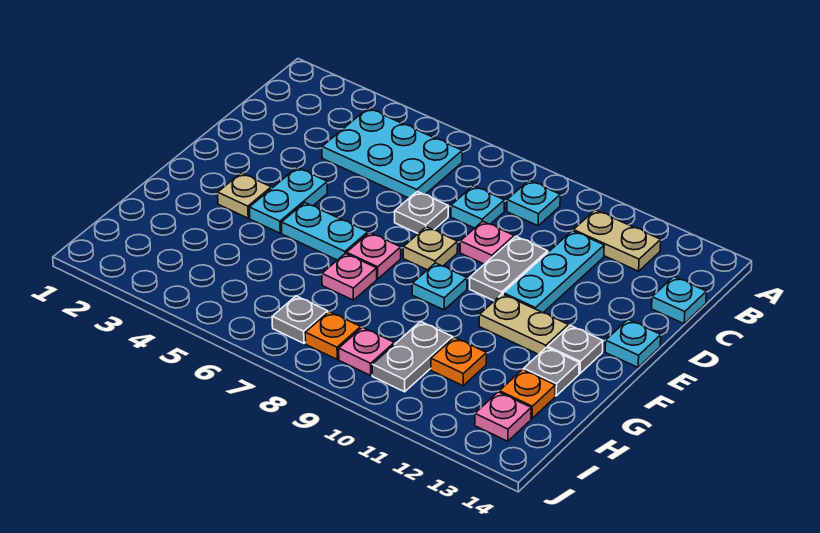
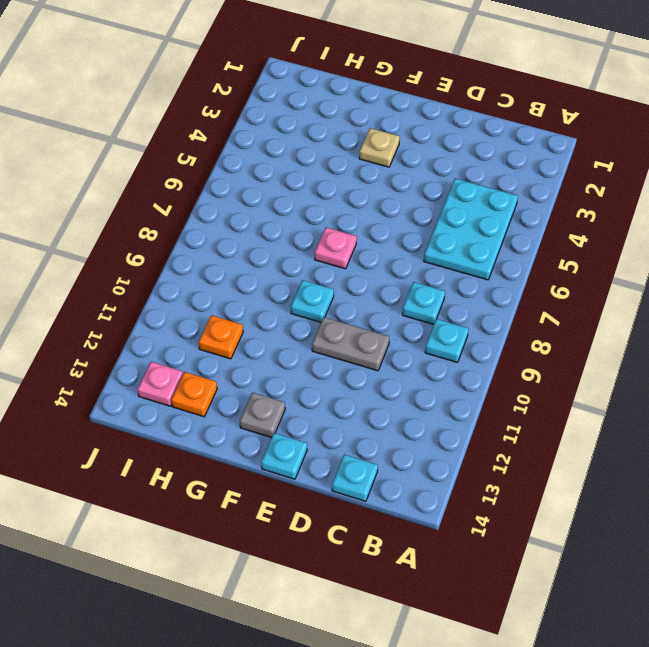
none -> tan plate B11:B12 level 1
none -> cyan plate C11:E11 level 1
none -> grey plate D7 level 1

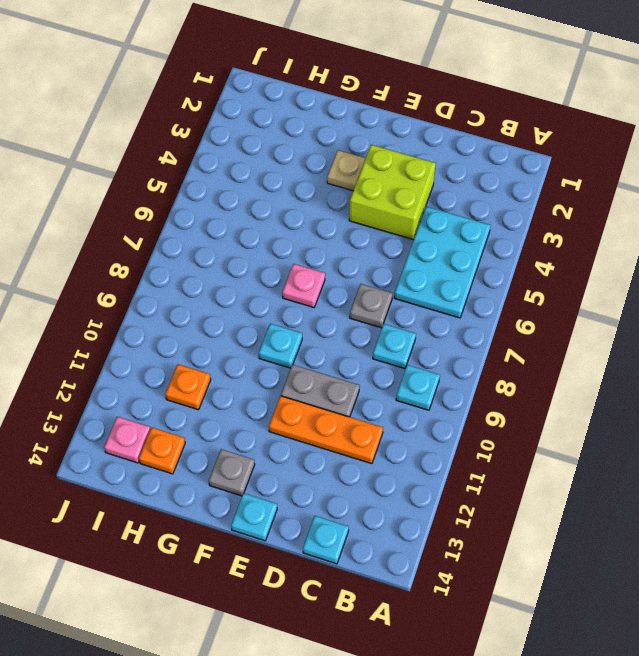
orange plate C11:E11 level 1 -> cyan plate C11:E11 level 1
lime brick D3:E4 level 1 -> cyan plate E4:F4 level 1
none -> tan plate B11:B12 level 1
none -> pink plate D9 level 1
none -> tan plate E8 level 1

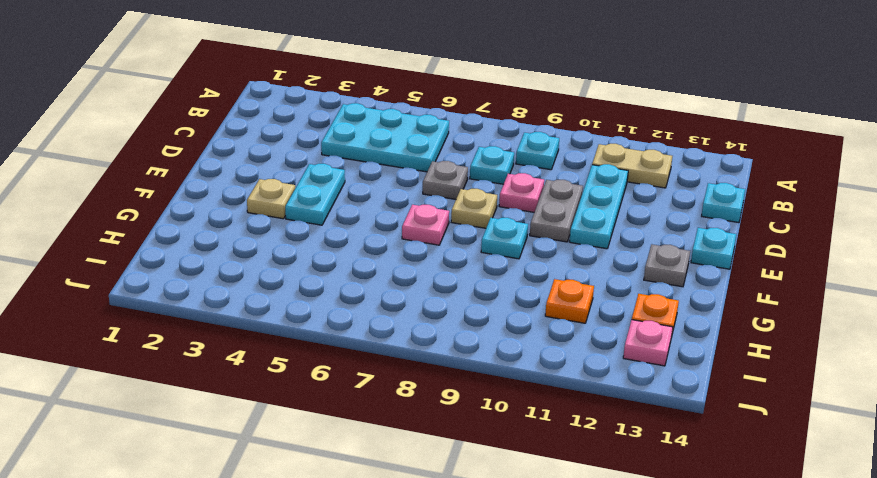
none -> cyan plate F5:F6 level 1
none -> tan plate F11:F12 level 1
none -> pink plate G7 level 1

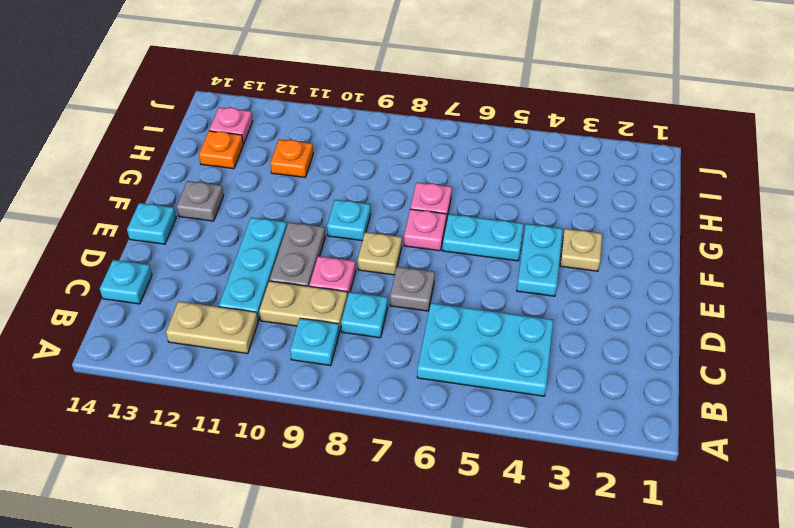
tan plate C9:C10 level 1 -> tan plate F11:F12 level 1
none -> grey plate G13 level 1
none -> grey plate H10:I10 level 1
none -> grey plate I7 level 1

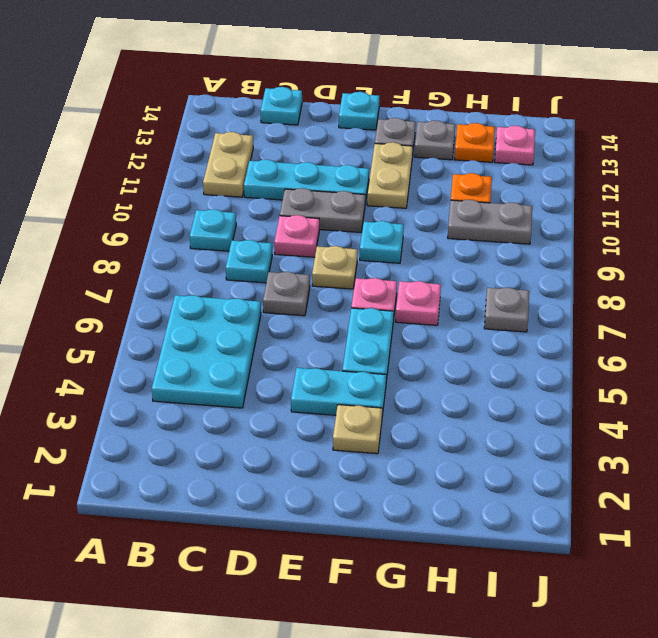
none -> orange plate I8 level 1
none -> pink plate I9 level 1

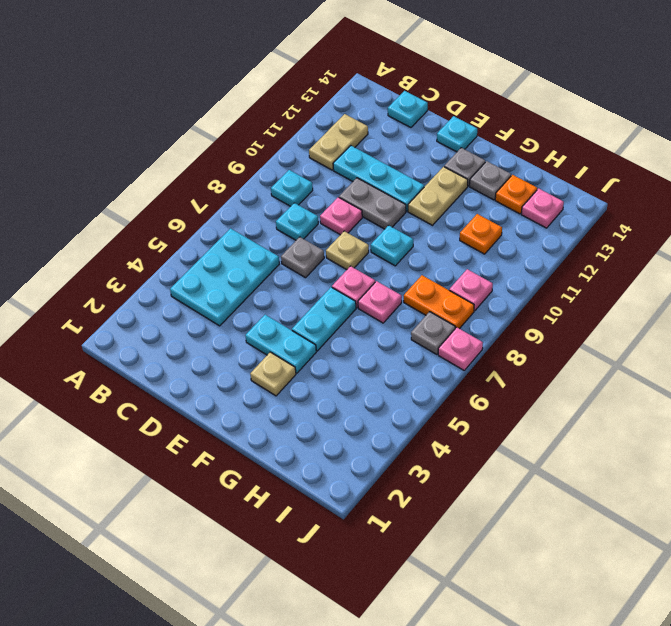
orange plate H8:I8 level 1 -> orange plate I8 level 1
pink plate J7 level 1 -> none
none -> grey plate H10:I10 level 1

